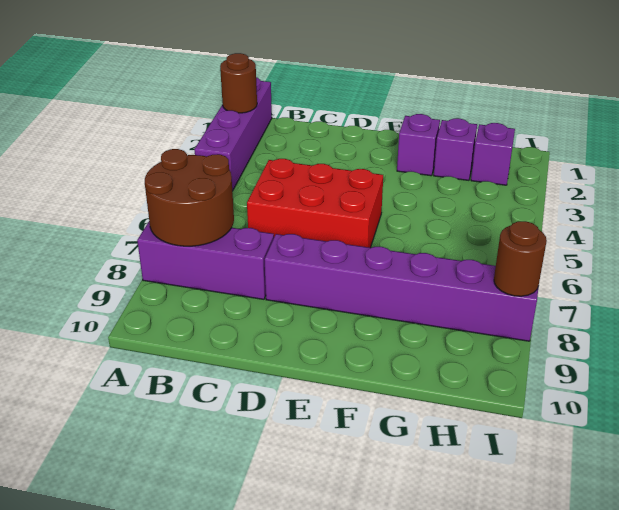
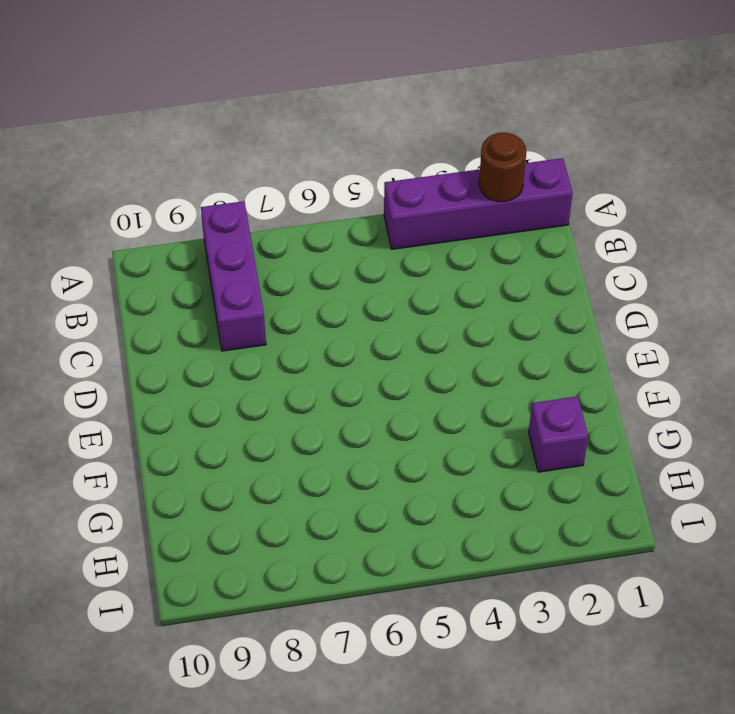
none -> red brick C5:E6 level 1
none -> purple brick D8:I8 level 1

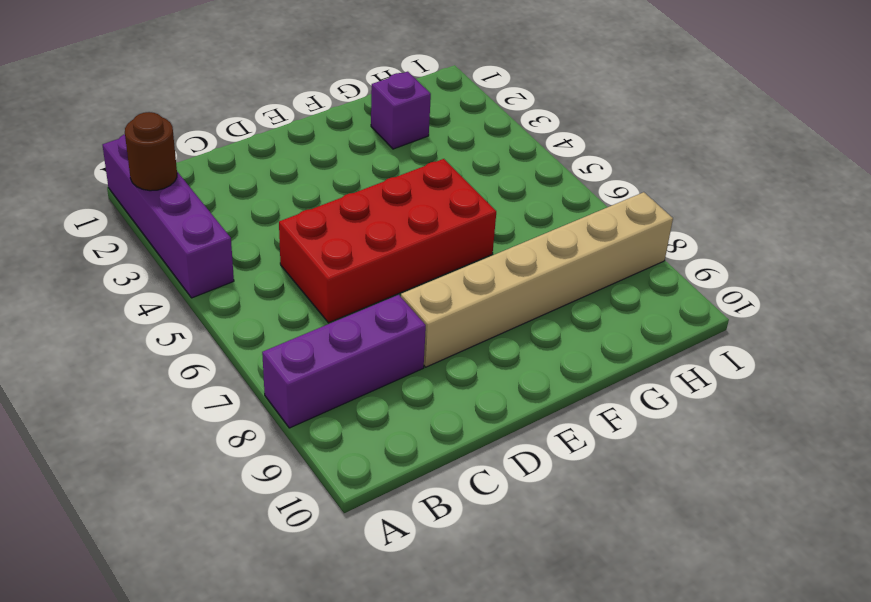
red brick C5:F6 level 1 -> red brick C5:E6 level 1
tan brick D8:I8 level 1 -> purple brick D8:I8 level 1
none -> purple brick F2 level 1
none -> purple brick H2 level 1

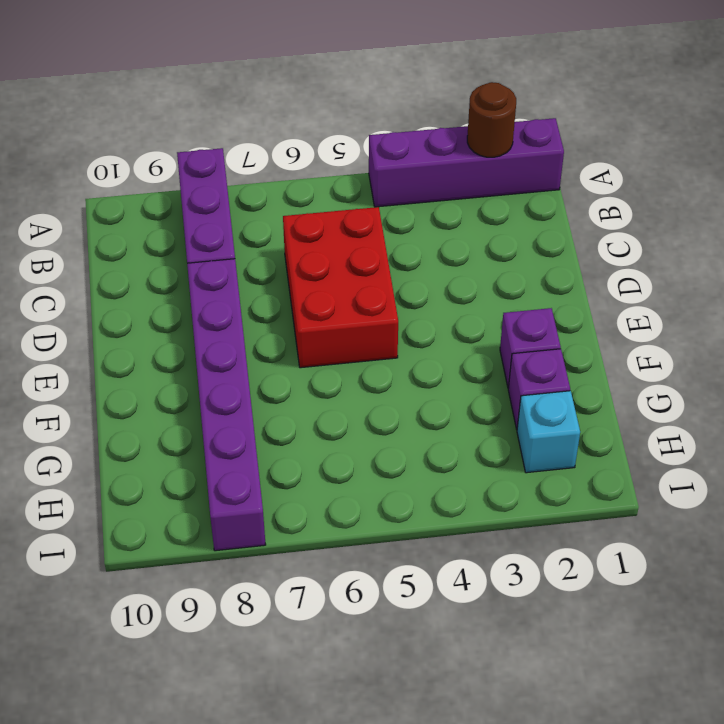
cyan brick H2 level 1 -> purple brick H2 level 1
none -> brown round brick A7:B8 level 2
none -> brown round brick I8 level 2

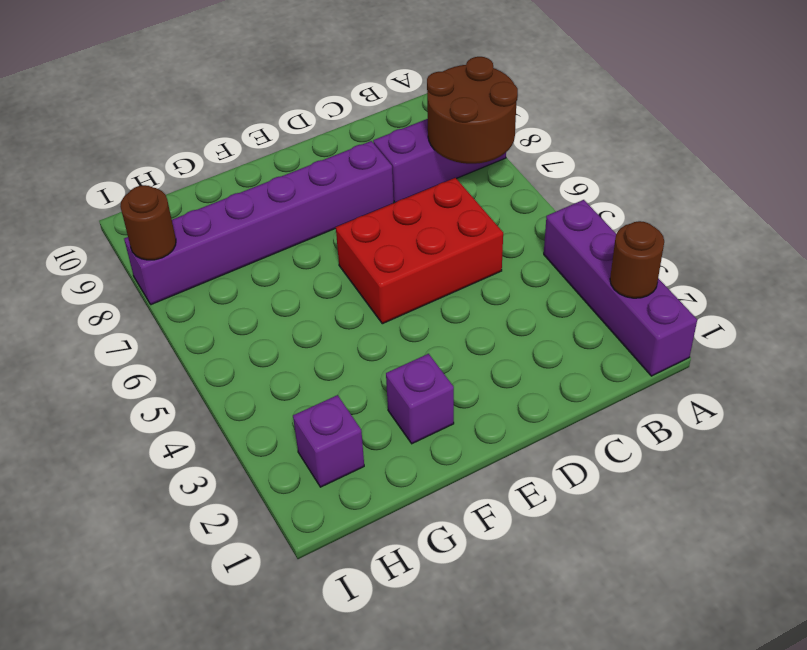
none -> purple brick G2 level 1

